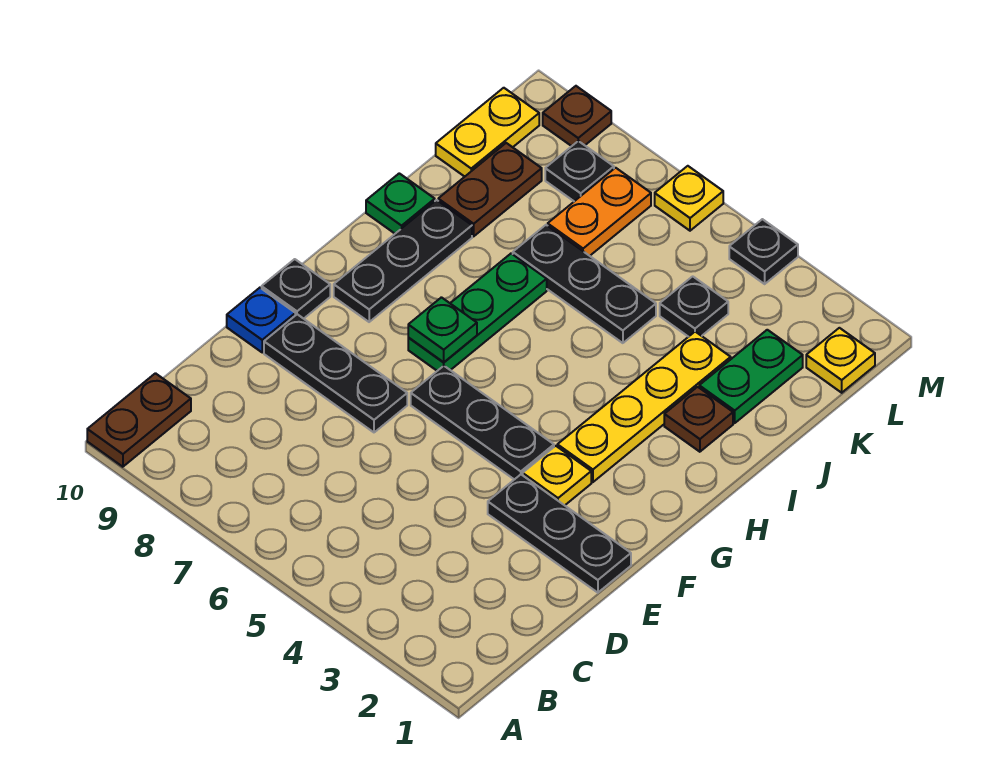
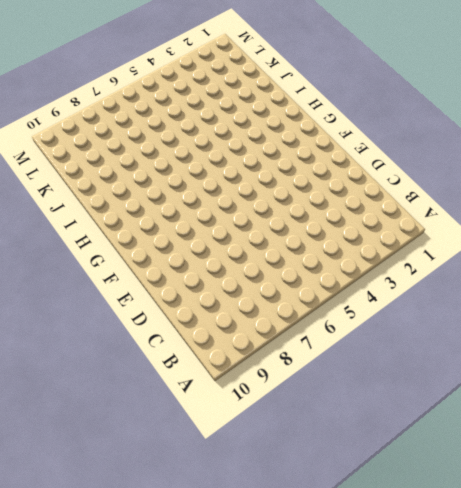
none -> brown plate A10:B10 level 1
none -> black plate E1:E3 level 1
none -> black plate E7:E9 level 1

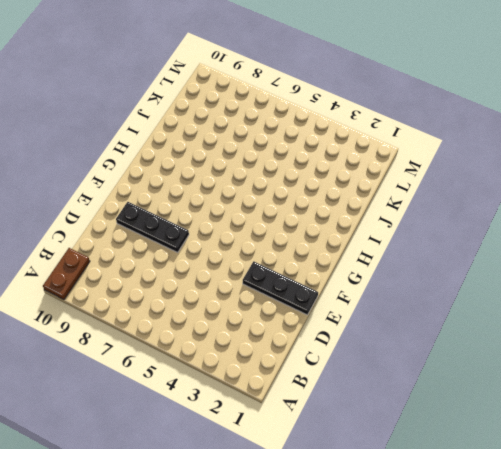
none -> blue plate E10 level 1
none -> yellow plate F3 level 1
none -> black plate F4:F6 level 1

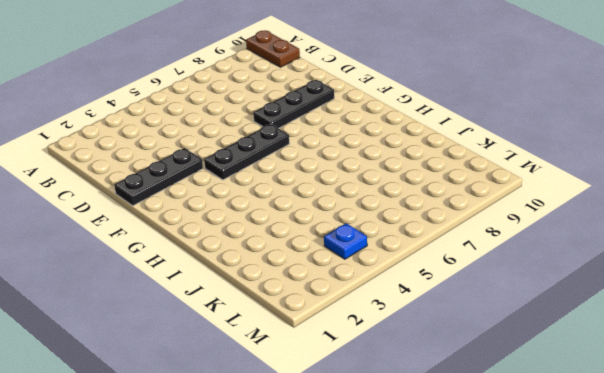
blue plate L4 level 1 -> blue plate E10 level 1
none -> yellow plate F3 level 1
none -> black plate F10 level 1
none -> yellow plate G3:J3 level 1

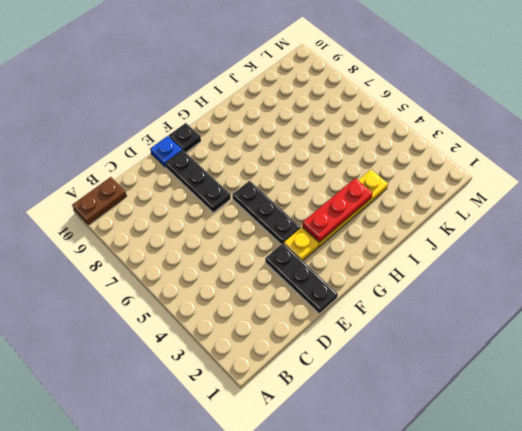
red plate G3:I3 level 2 -> none
none -> green plate G7:I7 level 1
none -> black plate G9:I9 level 1
none -> brown plate I2 level 1

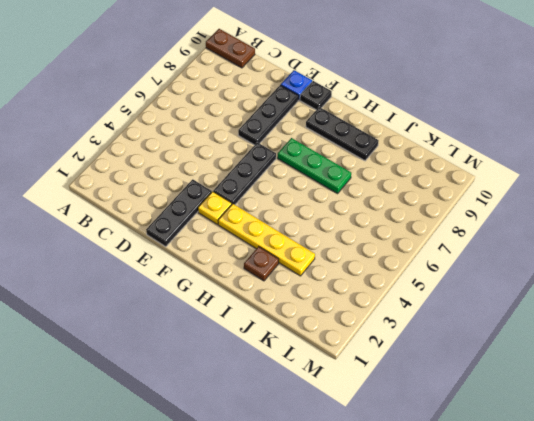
none -> green plate I10 level 1
none -> green plate J2:K2 level 1
none -> black plate J5:J7 level 1

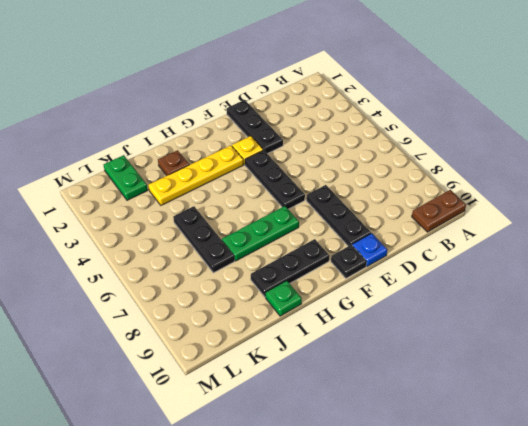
green plate K1:K2 level 1 -> green plate J2:K2 level 1
none -> brown plate J9:K9 level 1
none -> black plate K4 level 1
none -> orange plate K7:L7 level 1

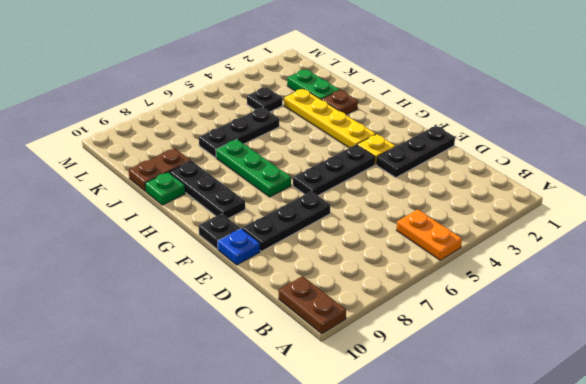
orange plate A5:B5 level 1 -> orange plate K7:L7 level 1
brown plate J9:J10 level 1 -> brown plate J9:K9 level 1
none -> yellow plate K10:L10 level 1
none -> yellow plate L1 level 1
none -> black plate L8 level 1

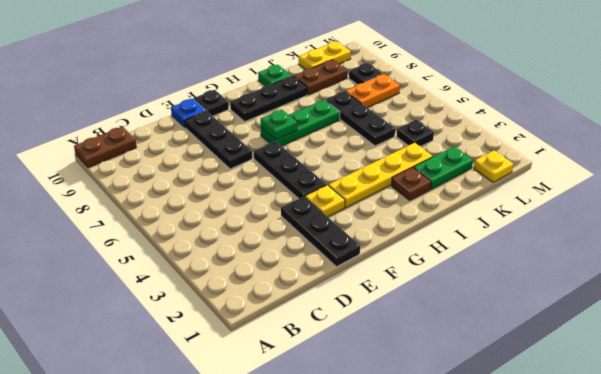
none -> black plate M4 level 1
none -> yellow plate M6 level 1
none -> brown plate M9 level 1

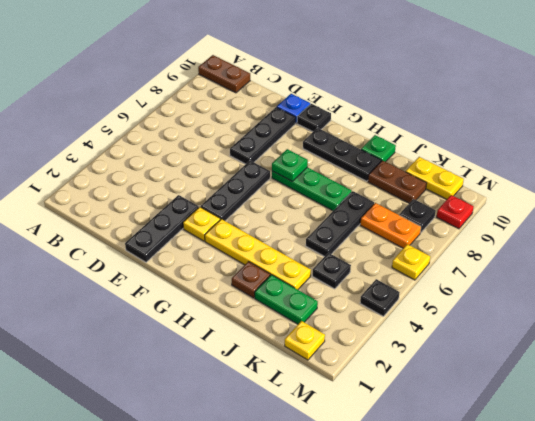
red plate M9 level 1 -> brown plate M9 level 1

